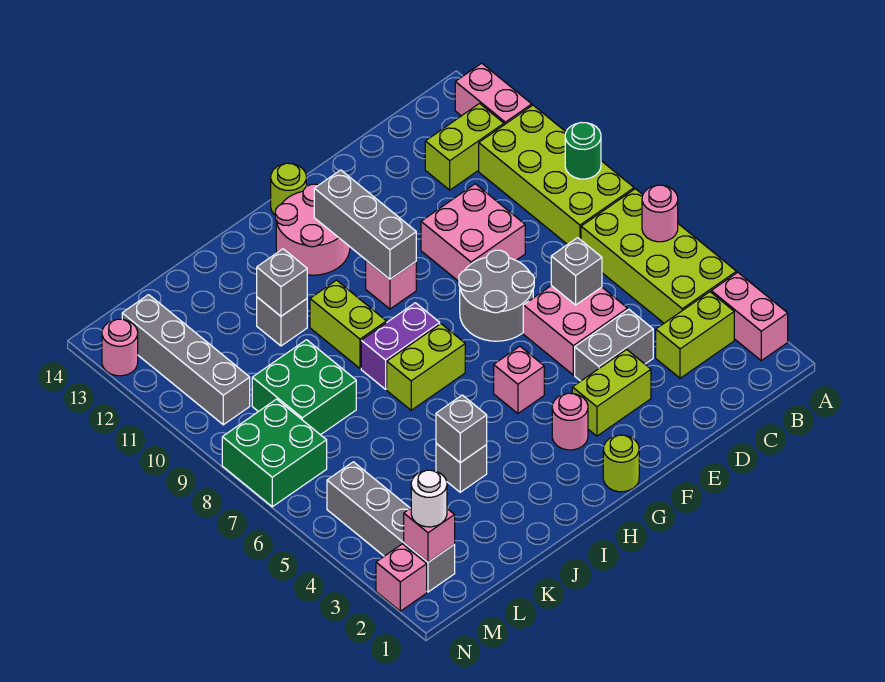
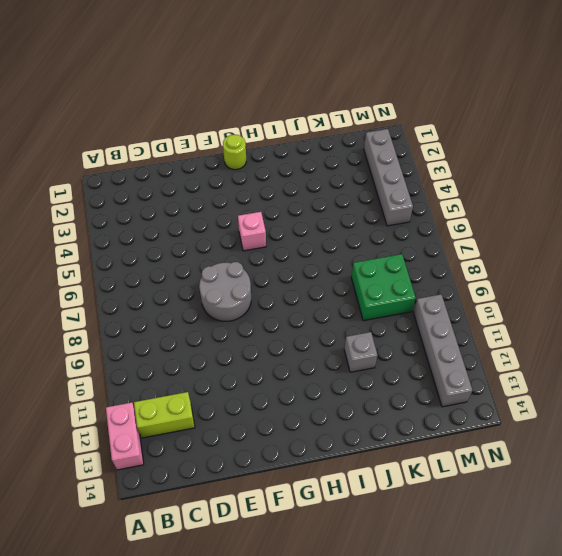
none -> pink brick A2:A3 level 1
none -> lime brick A4:B7 level 1
none -> lime brick A8:B11 level 1
none -> lime brick B3:C3 level 1

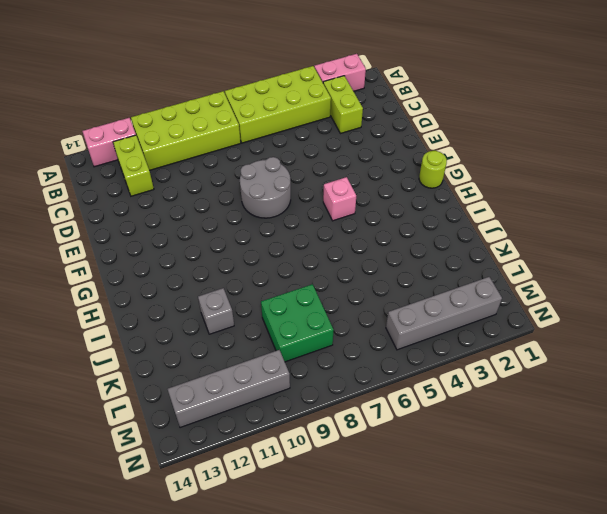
none -> grey brick D4:E4 level 1
none -> pink brick D5:E6 level 1
none -> pink brick D9:E10 level 1
none -> lime brick E3:F3 level 1

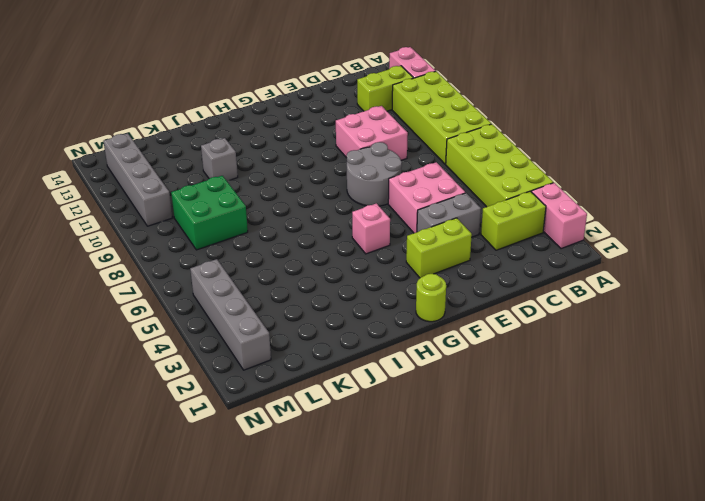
none -> pink round brick G3 level 1
none -> pink brick G10 level 1
none -> pink round brick G12:H13 level 1
none -> lime round brick G14 level 1

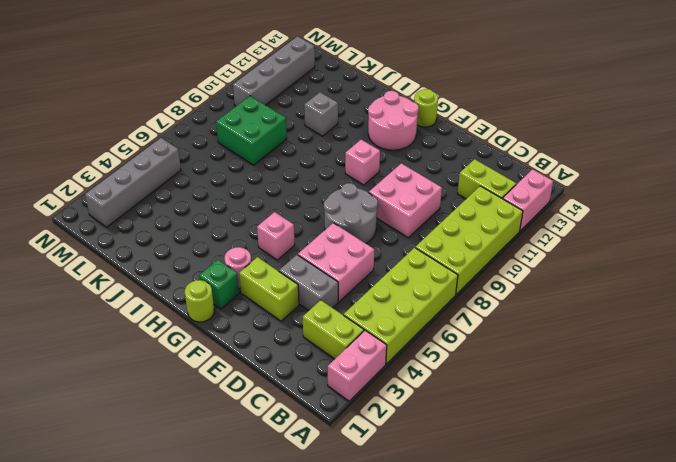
green brick G2 level 1 -> none
none -> lime brick H7:I7 level 1
none -> purple brick H8:I8 level 1
none -> lime brick I9:I10 level 1
none -> grey brick J4 level 1

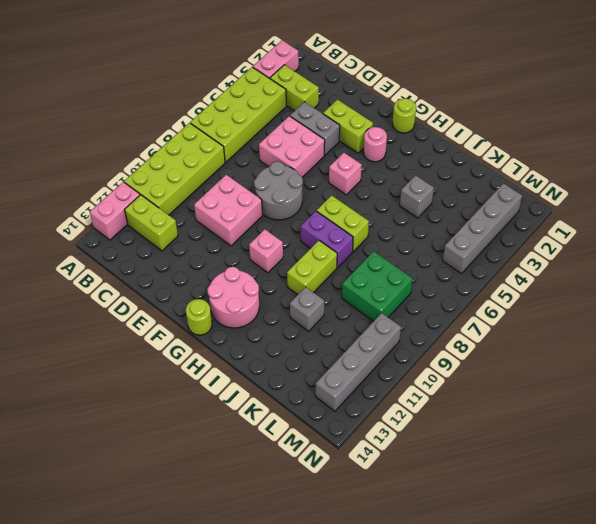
none -> green brick M7:N8 level 1
none -> pink brick N2 level 1
none -> pink round brick N13 level 1
none -> pink round brick A6 level 2

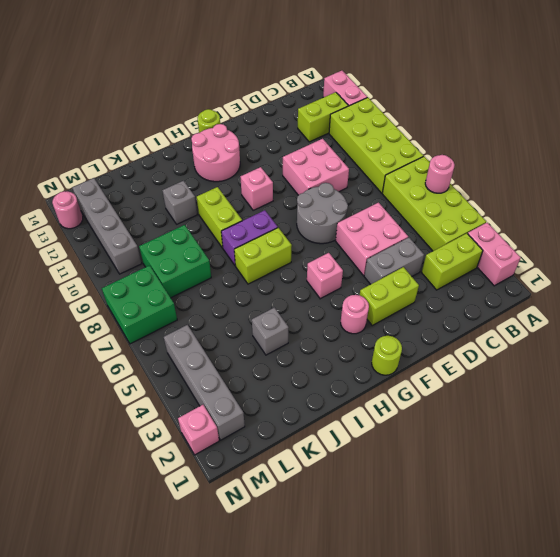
none -> green round brick A9 level 2
none -> grey brick D6 level 2
none -> grey brick G10:G12 level 2
none -> grey brick J4 level 2

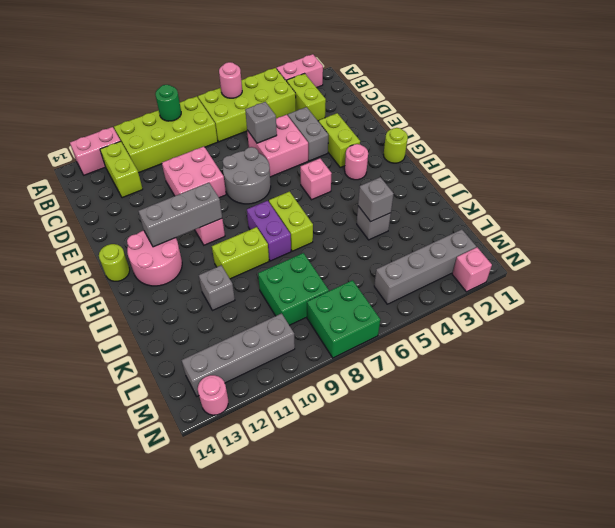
none -> grey brick J11 level 2
none -> pink brick M2 level 2
none -> white round brick M2 level 3

